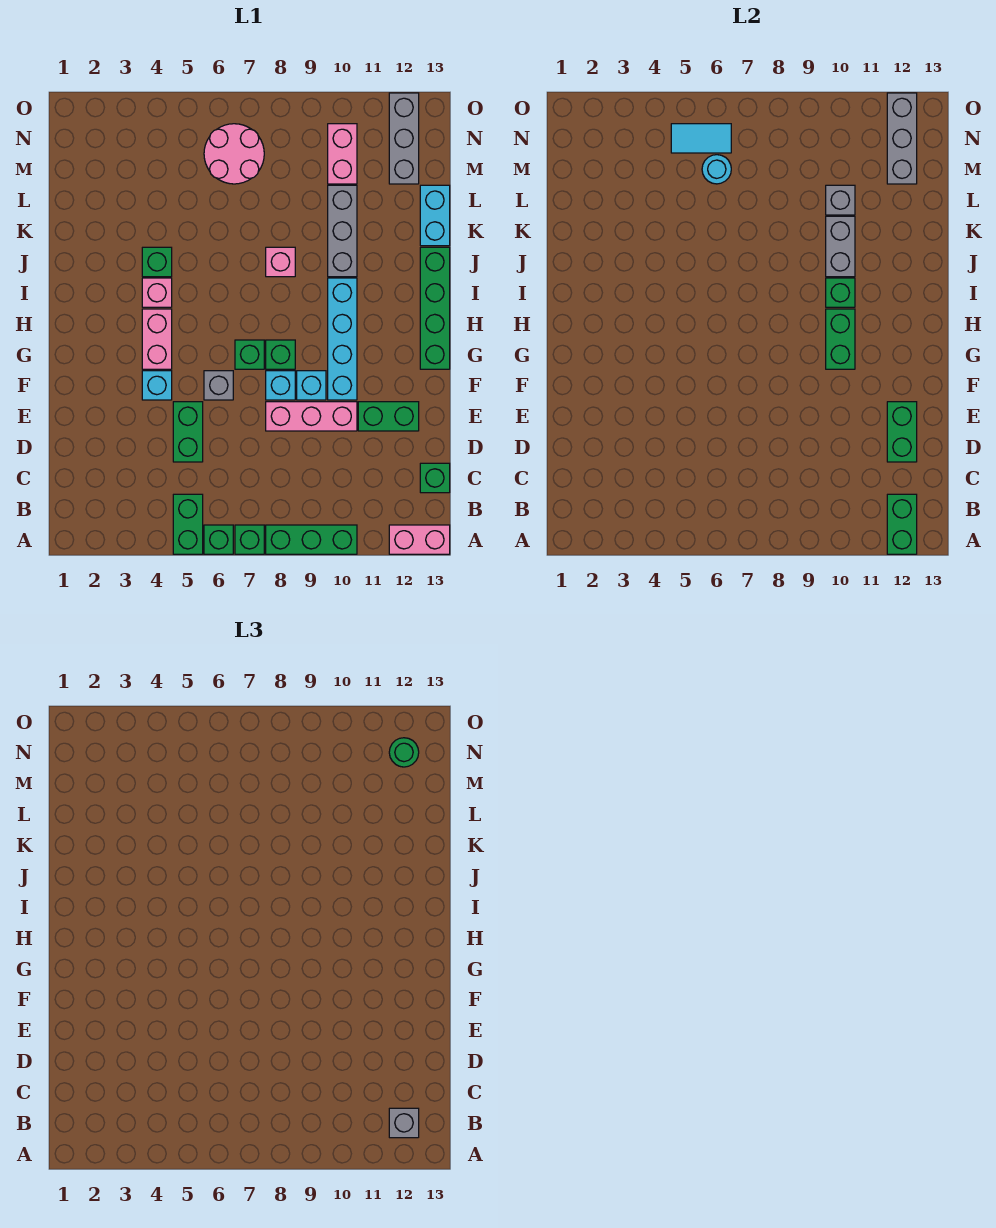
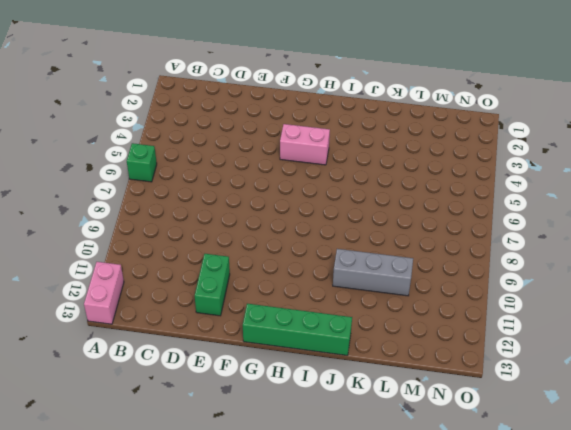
none -> green brick A5:B5 level 1
none -> green brick A7 level 1
none -> green brick A8:A10 level 1
none -> green brick C13 level 1

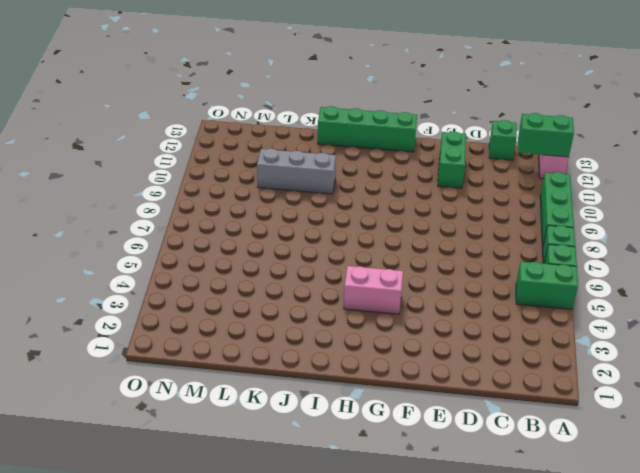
none -> green brick D5:E5 level 1
none -> pink brick E8:E10 level 1
none -> cyan brick F4 level 1
none -> grey brick F6 level 1

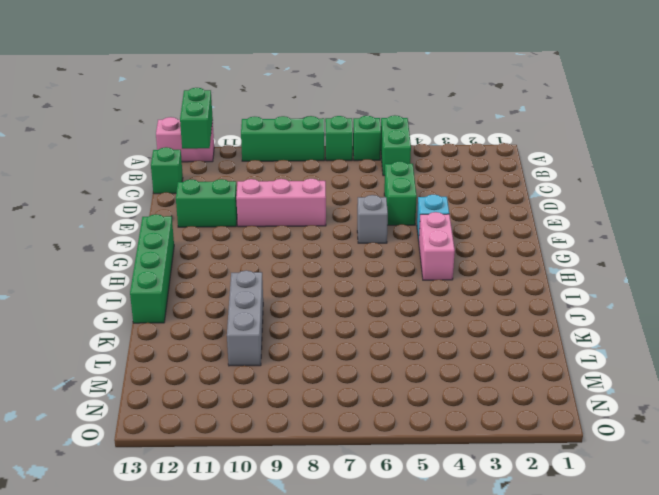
none -> cyan brick F8 level 1
none -> cyan brick F9 level 1
none -> cyan brick F10:I10 level 1
none -> green brick G7 level 1

